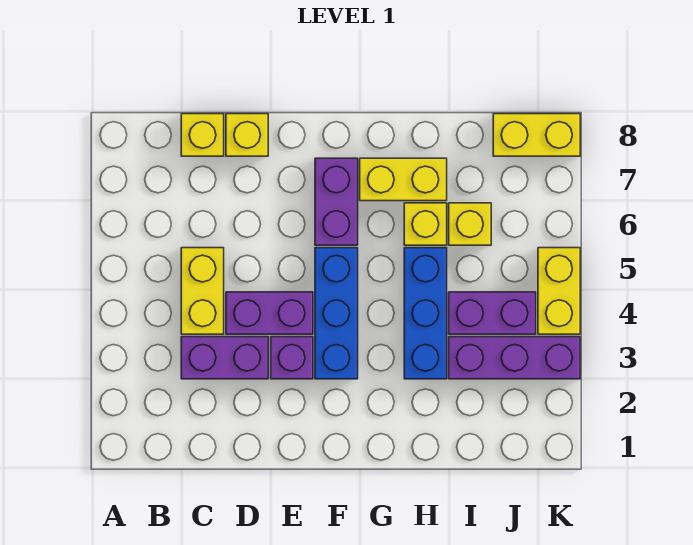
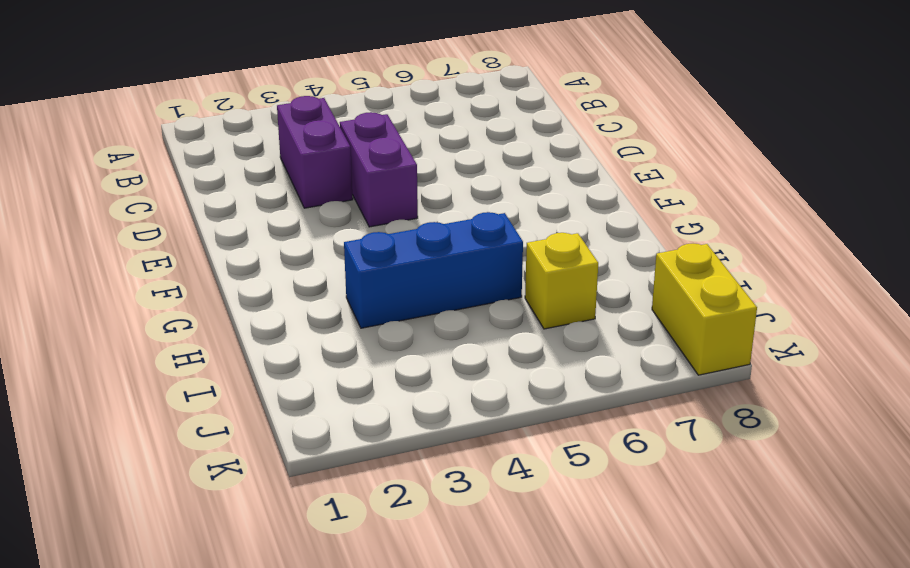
none -> yellow brick C4:C5 level 1
none -> yellow brick C8 level 1
none -> yellow brick D8 level 1

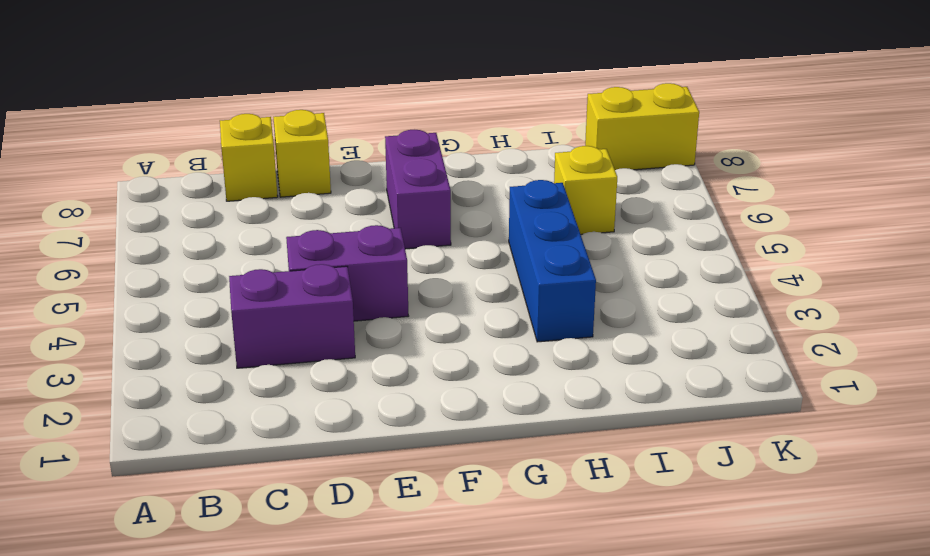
none -> yellow brick C4:C5 level 1
none -> purple brick E3 level 1
none -> blue brick F3:F5 level 1

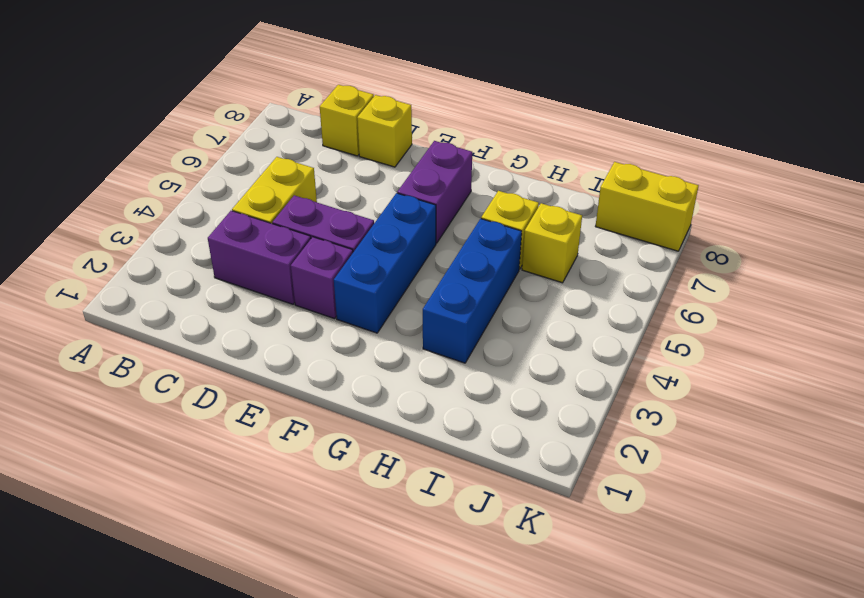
none -> yellow brick G7:H7 level 1
none -> purple brick I3:K3 level 1
none -> purple brick I4:J4 level 1

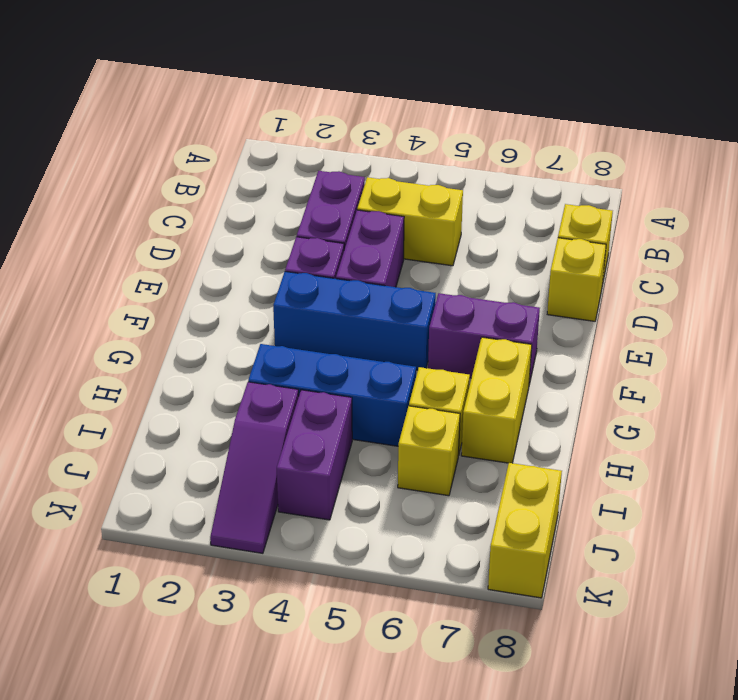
purple slope I3:K3 level 1 top I -> purple brick I3:K3 level 1
none -> yellow brick K4:K5 level 1

